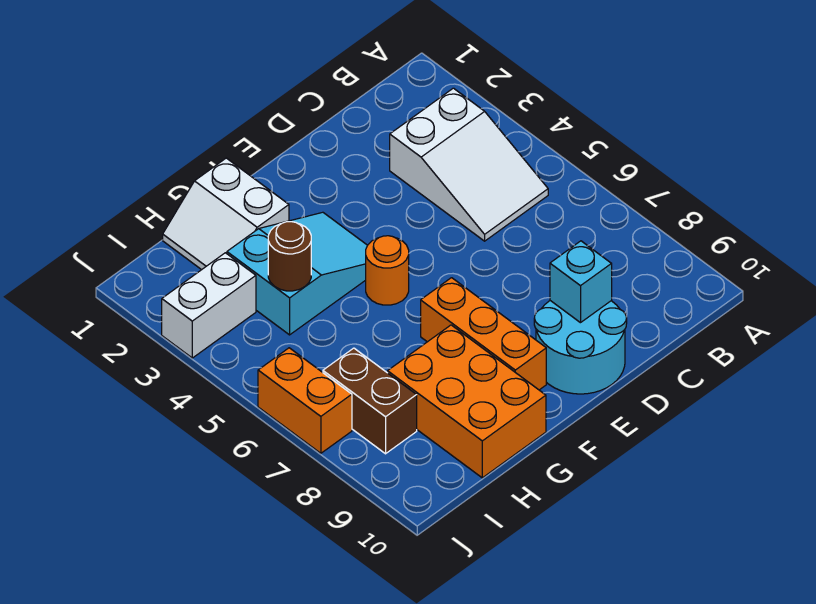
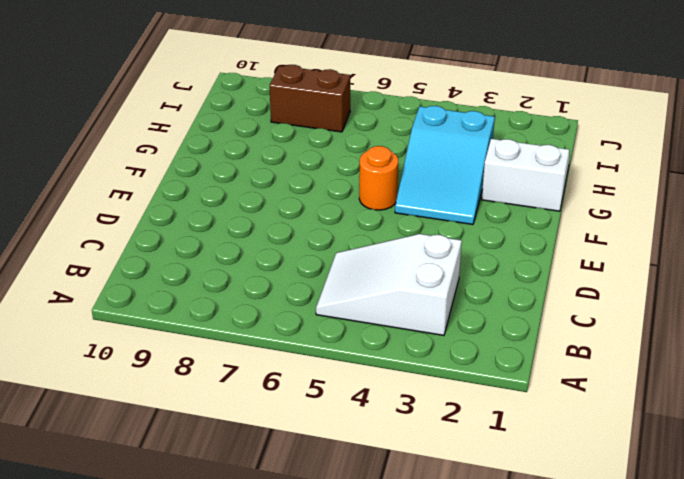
none -> cyan round brick D9:E10 level 1
none -> orange brick F7:F9 level 1
none -> orange brick G8:H10 level 1

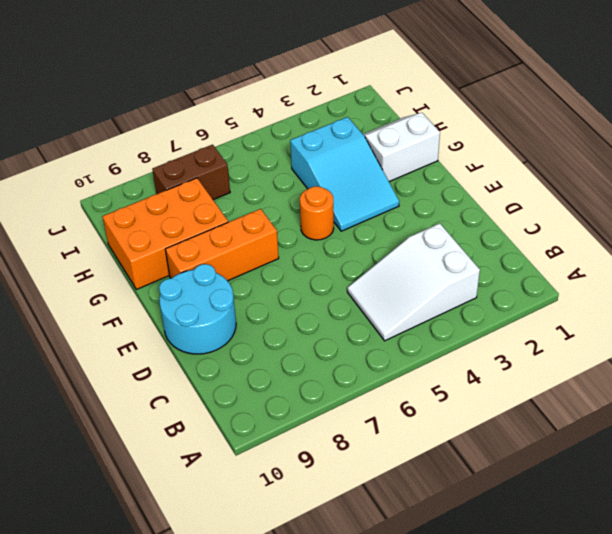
none -> white brick I3:J3 level 1
none -> orange brick J6:J7 level 1
none -> cyan brick D9 level 2

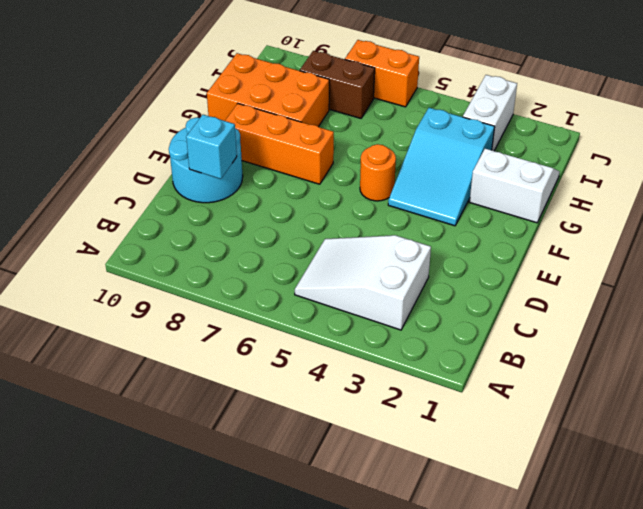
none -> brown round brick H4 level 2

